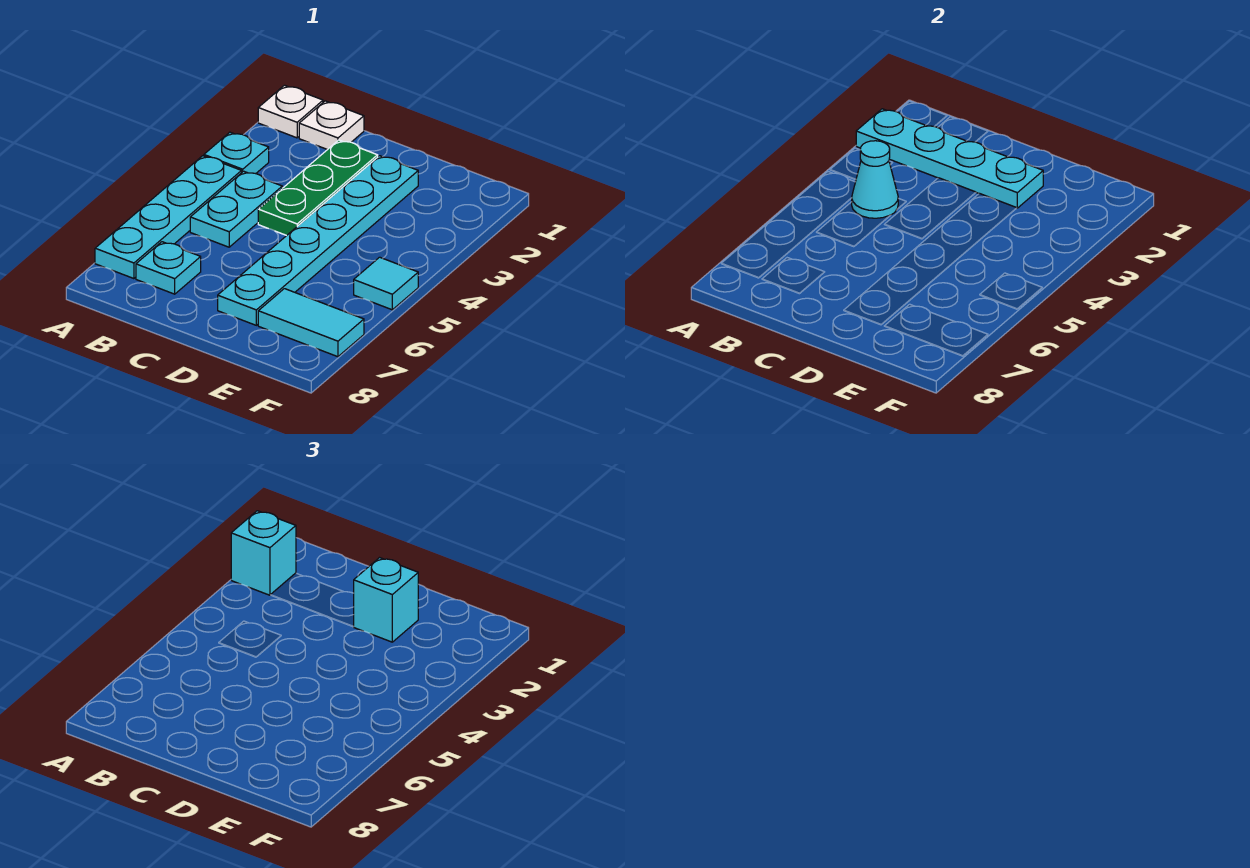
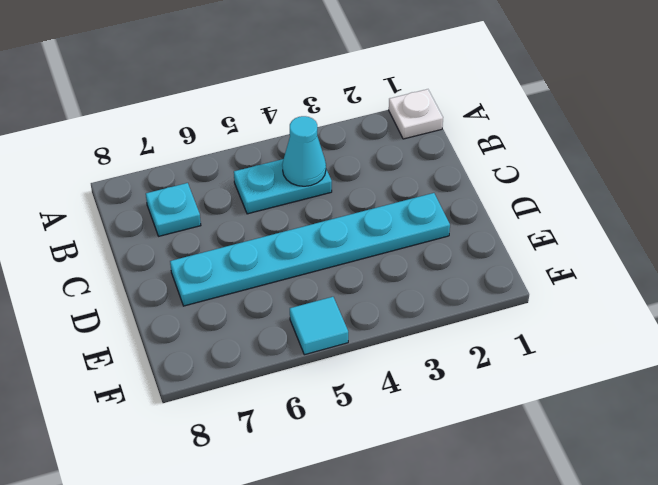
none -> cyan plate A3 level 1
none -> cyan plate A4:A7 level 1
none -> white plate B1 level 1

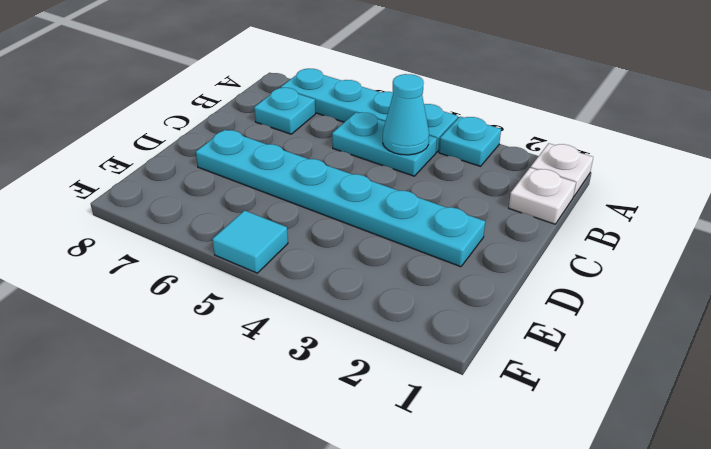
none -> green plate C2:C4 level 1
none -> cyan tile E7:F7 level 1
none -> cyan plate A2:D2 level 2

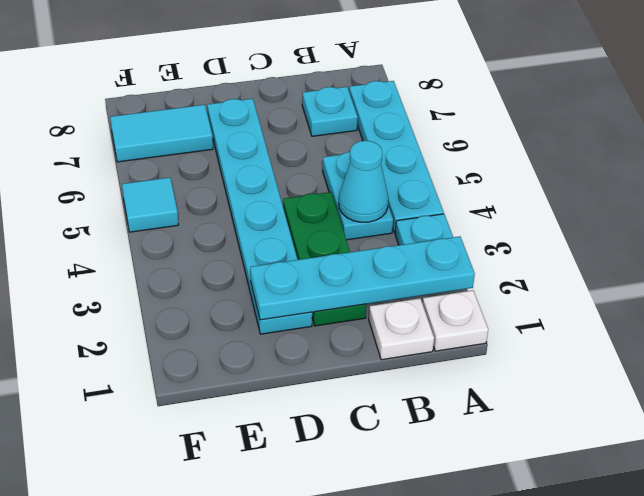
none -> cyan brick A2 level 3
none -> cyan brick D2 level 3

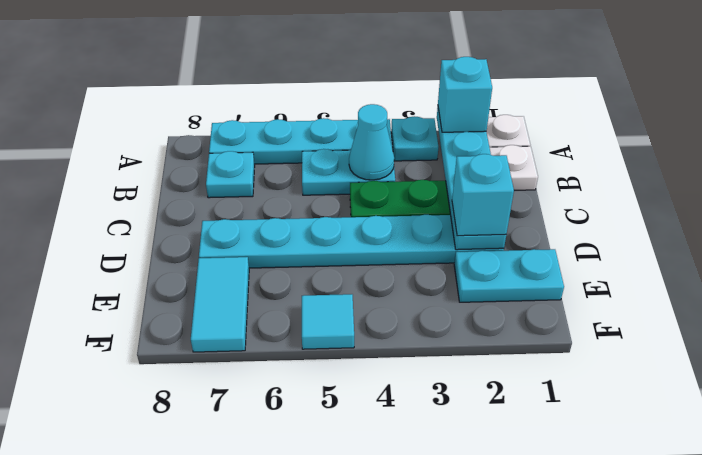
cyan plate E1:E2 level 1 -> none

